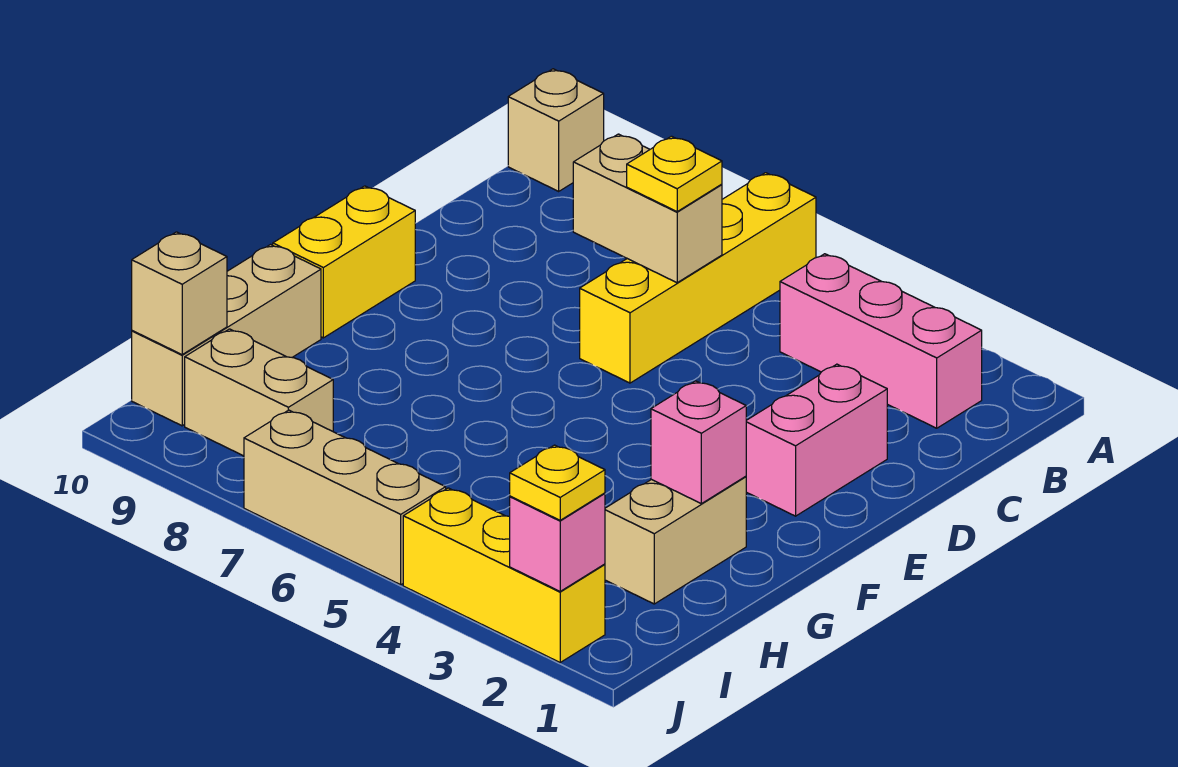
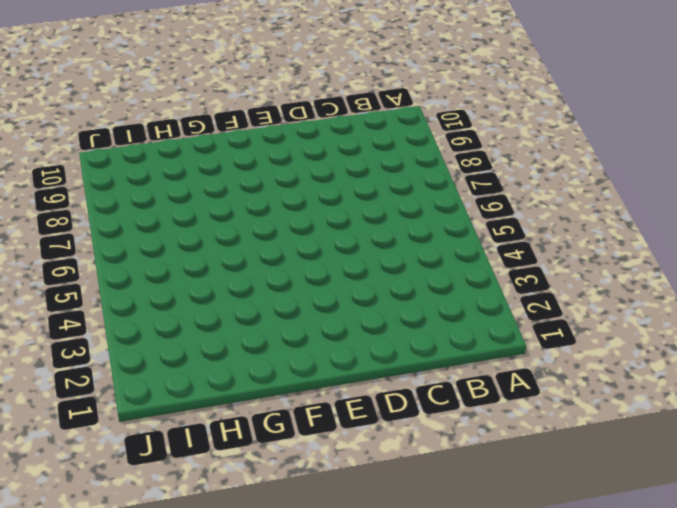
none -> yellow brick A6:D6 level 1
none -> tan brick A10 level 1
none -> pink brick B2:B4 level 1

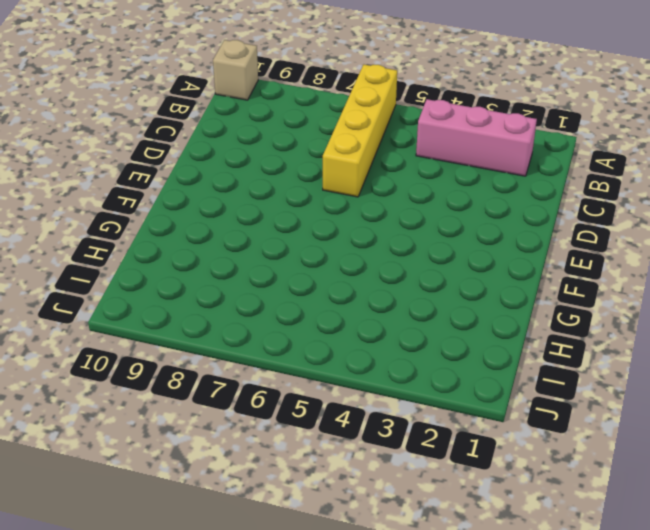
none -> pink brick D2:E2 level 1
none -> yellow brick E10:F10 level 1
none -> tan brick G2:H2 level 1

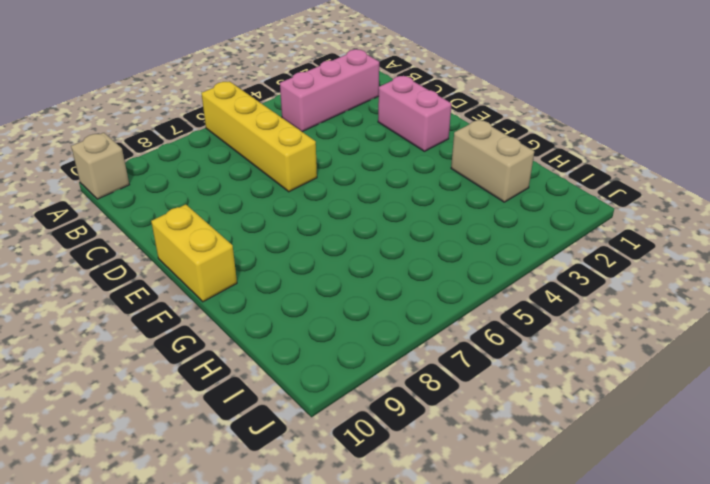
none -> tan brick G10:I10 level 1
none -> tan brick I8:I9 level 1
none -> yellow brick J2:J4 level 1

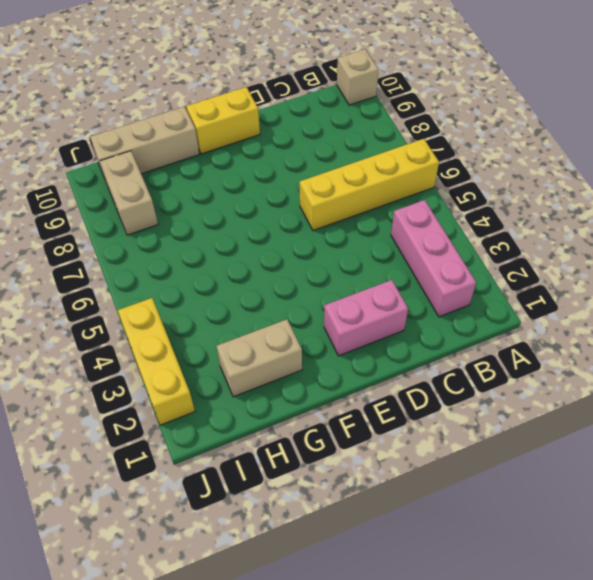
none -> tan brick J5:J7 level 1
none -> tan brick C6:C7 level 2
none -> pink brick G2 level 2

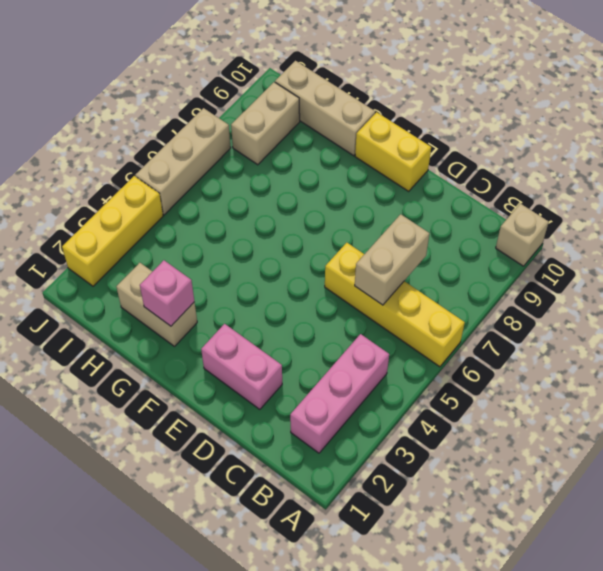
none -> tan brick I10 level 2
none -> pink brick J2 level 2
none -> yellow plate C6 level 3

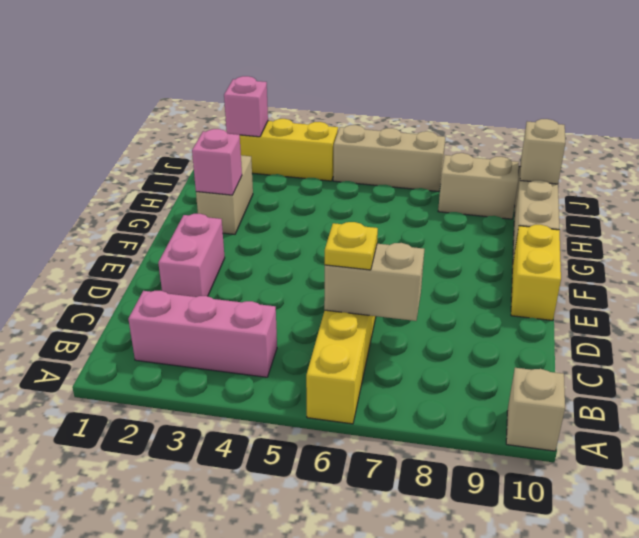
none -> yellow plate J2 level 3

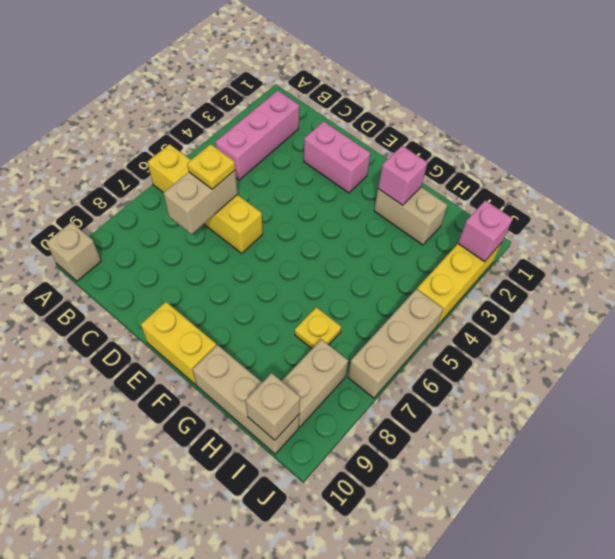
yellow plate H7 level 1 -> yellow plate J2 level 3

